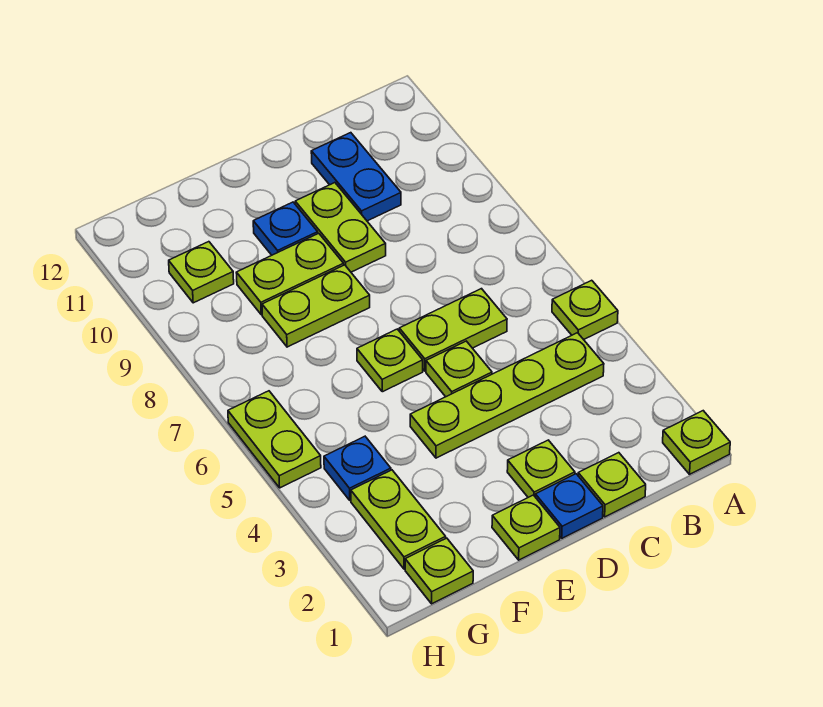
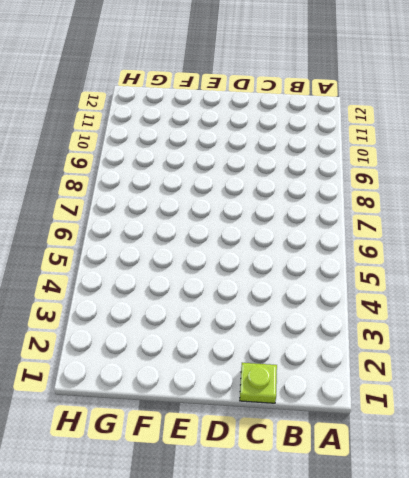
none -> lime plate A1 level 1
none -> lime plate A5 level 1
none -> lime plate B4:E4 level 1

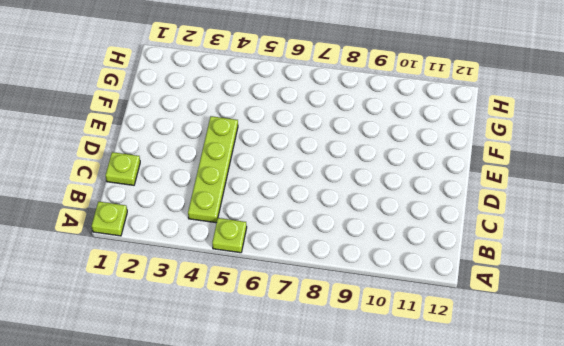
none -> lime plate C6:D6 level 1
none -> blue plate C10:C11 level 1
none -> blue plate D1 level 1

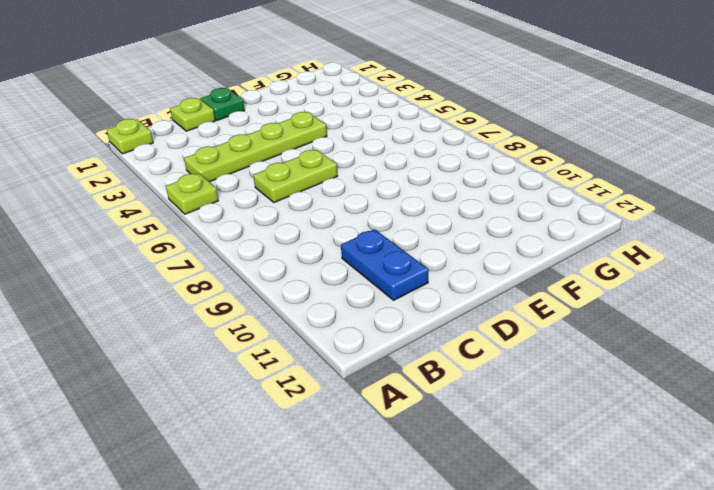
green plate D1 level 1 -> blue plate D1 level 1
none -> lime plate D2 level 1
none -> lime plate D5 level 1
none -> lime plate D9:D10 level 1

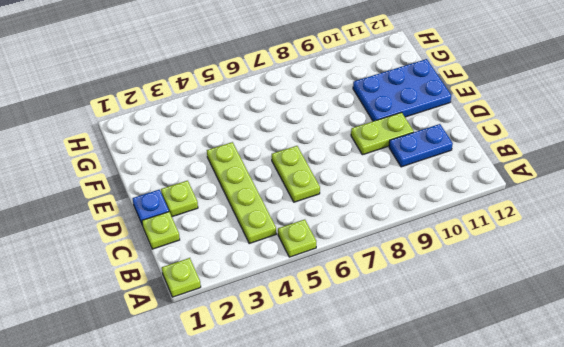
blue plate E10:F12 level 1 -> blue plate E10 level 1
none -> lime plate D5 level 1
none -> lime plate E1 level 1
none -> lime plate E6 level 1

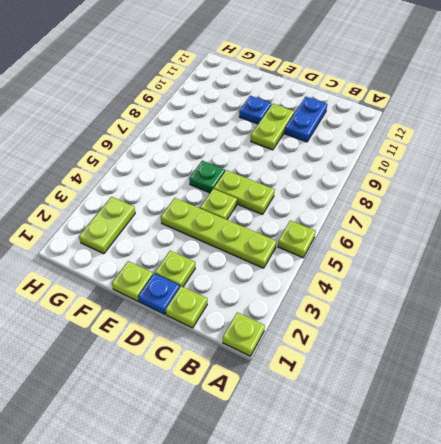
green plate E6 level 1 -> lime plate E6 level 1
none -> lime plate E8:F8 level 1
none -> lime plate E9:F9 level 1
none -> lime plate G1 level 1

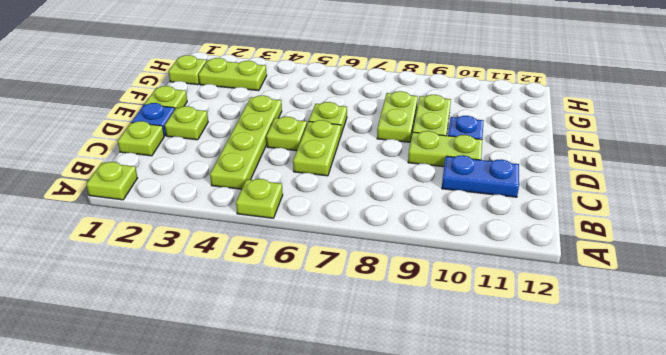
none -> blue plate G4 level 1
none -> lime plate G10 level 1
none -> lime plate H5:H6 level 1

